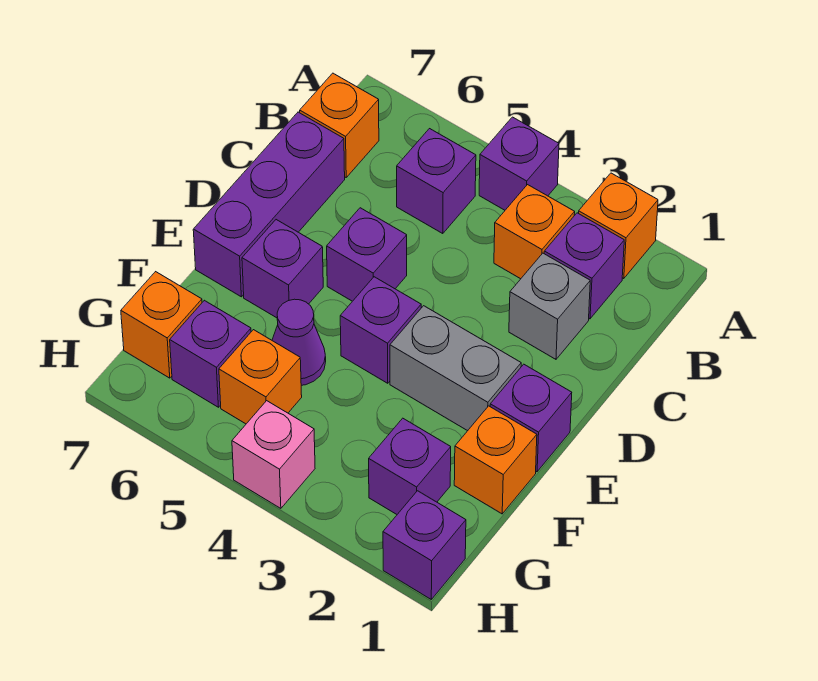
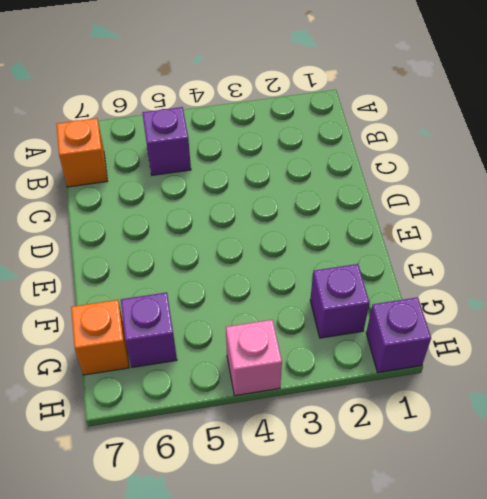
none -> orange brick A2 level 1
none -> purple brick A4 level 1
none -> purple brick B2 level 1

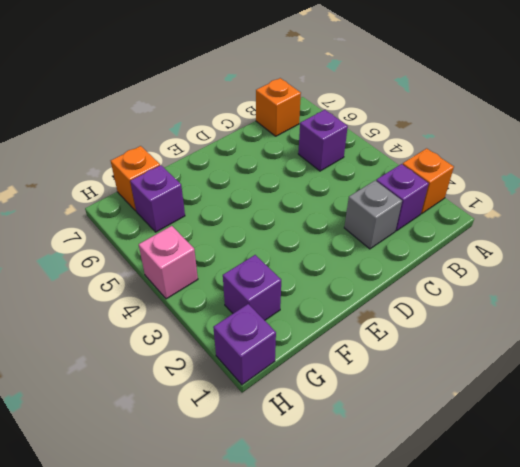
none -> purple brick A4 level 1
none -> orange brick B3 level 1
none -> purple brick C7:E7 level 1

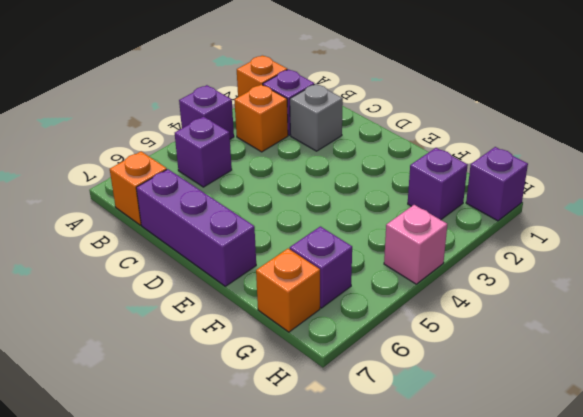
none -> purple brick D5 level 1
none -> purple brick E1 level 1
none -> grey brick E2:E3 level 1

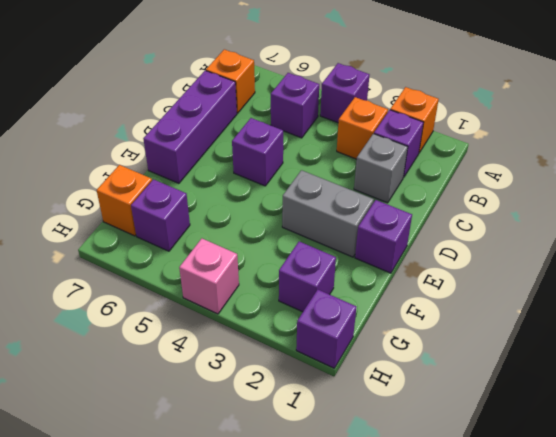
none -> purple brick E4 level 1
none -> purple brick E6 level 1
none -> orange brick F1 level 1

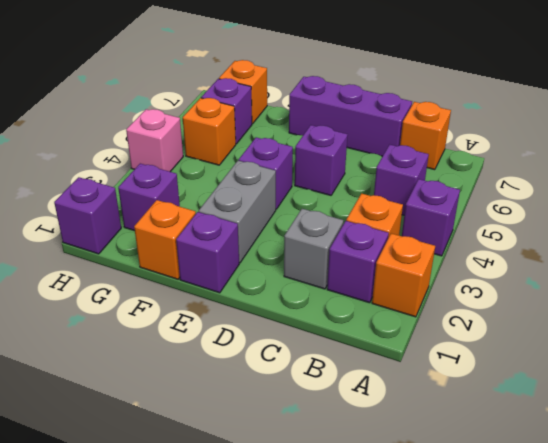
none -> purple brick E6 level 1
none -> purple cone F5 level 1

